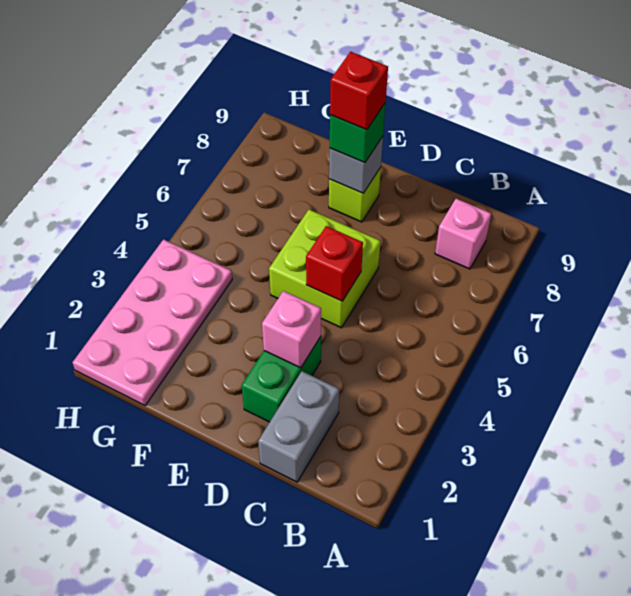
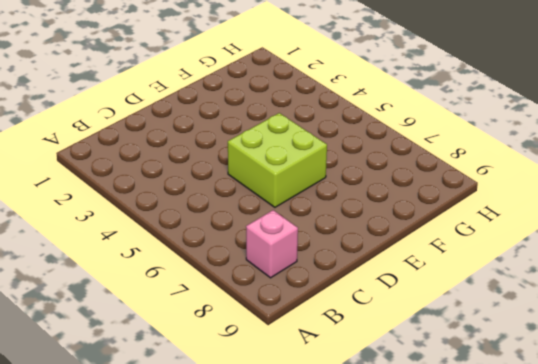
none -> grey brick C1:C2 level 1
none -> green brick D2:D3 level 1

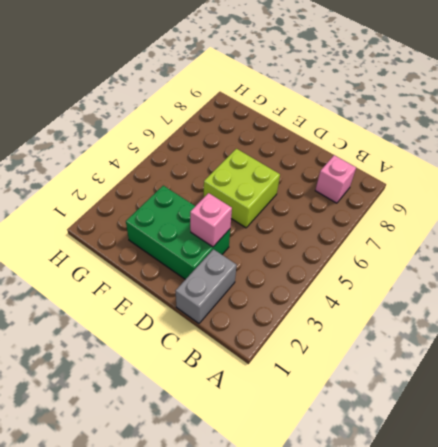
green brick D2:F3 level 1 -> green brick D2:D3 level 1
none -> lime brick E8 level 1
none -> pink plate G1:H4 level 1

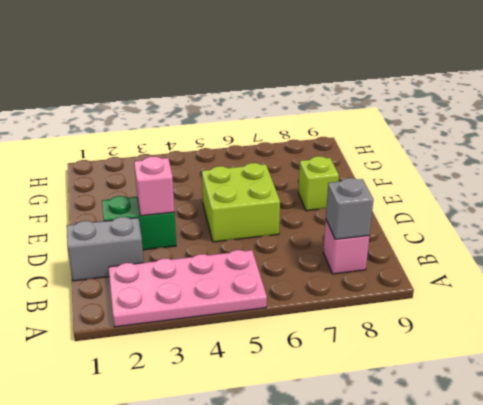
pink plate A2:B5 level 1 -> pink plate G1:H4 level 1
grey brick B8 level 2 -> grey brick E8 level 2
none -> red brick D5 level 2
none -> green brick E8 level 3

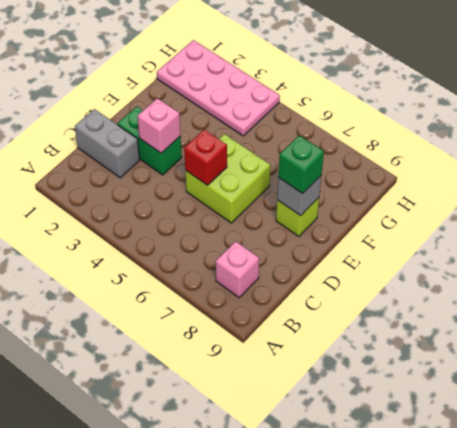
none -> red brick E8 level 4

